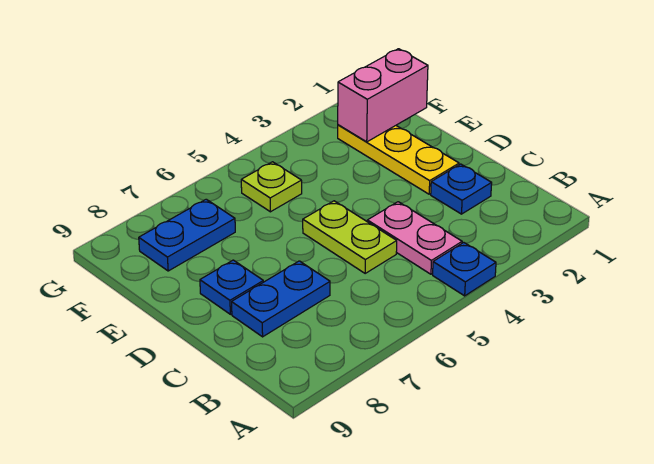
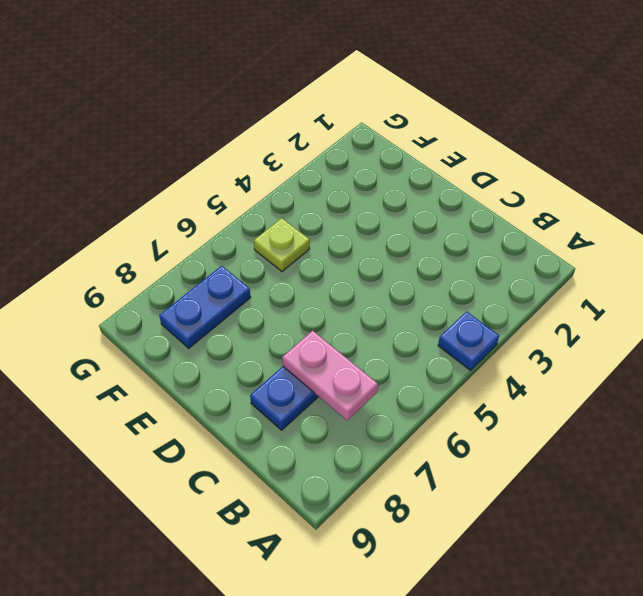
pink plate B7:C7 level 2 -> pink plate B4:C4 level 1
none -> blue plate C2 level 1
none -> lime plate C5:D5 level 1

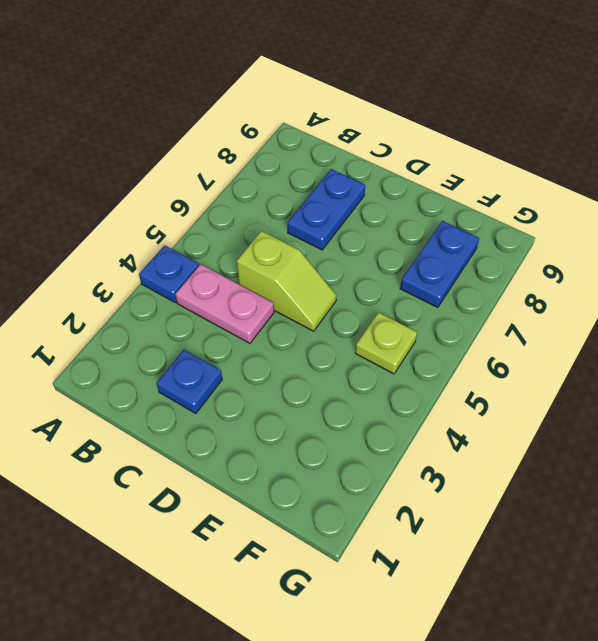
lime slope C5:D5 level 1 top C -> lime plate C5:D5 level 1
none -> yellow plate D2:F2 level 1
none -> blue plate D8 level 1

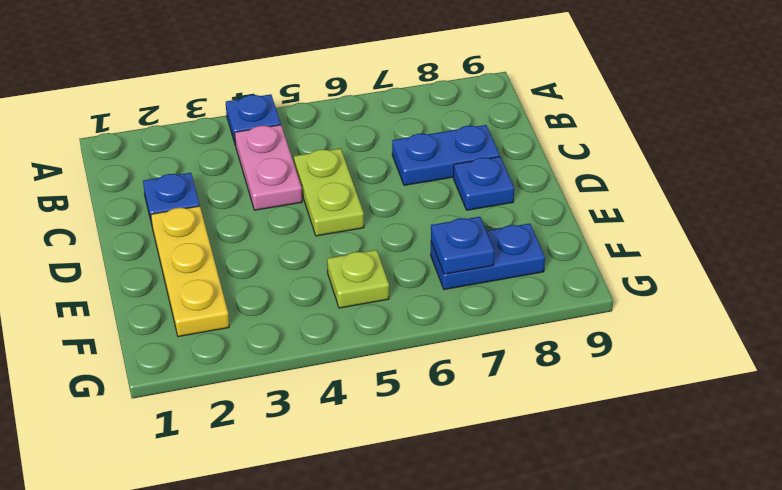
blue plate F7 level 2 -> none
none -> pink brick F1:F2 level 2

